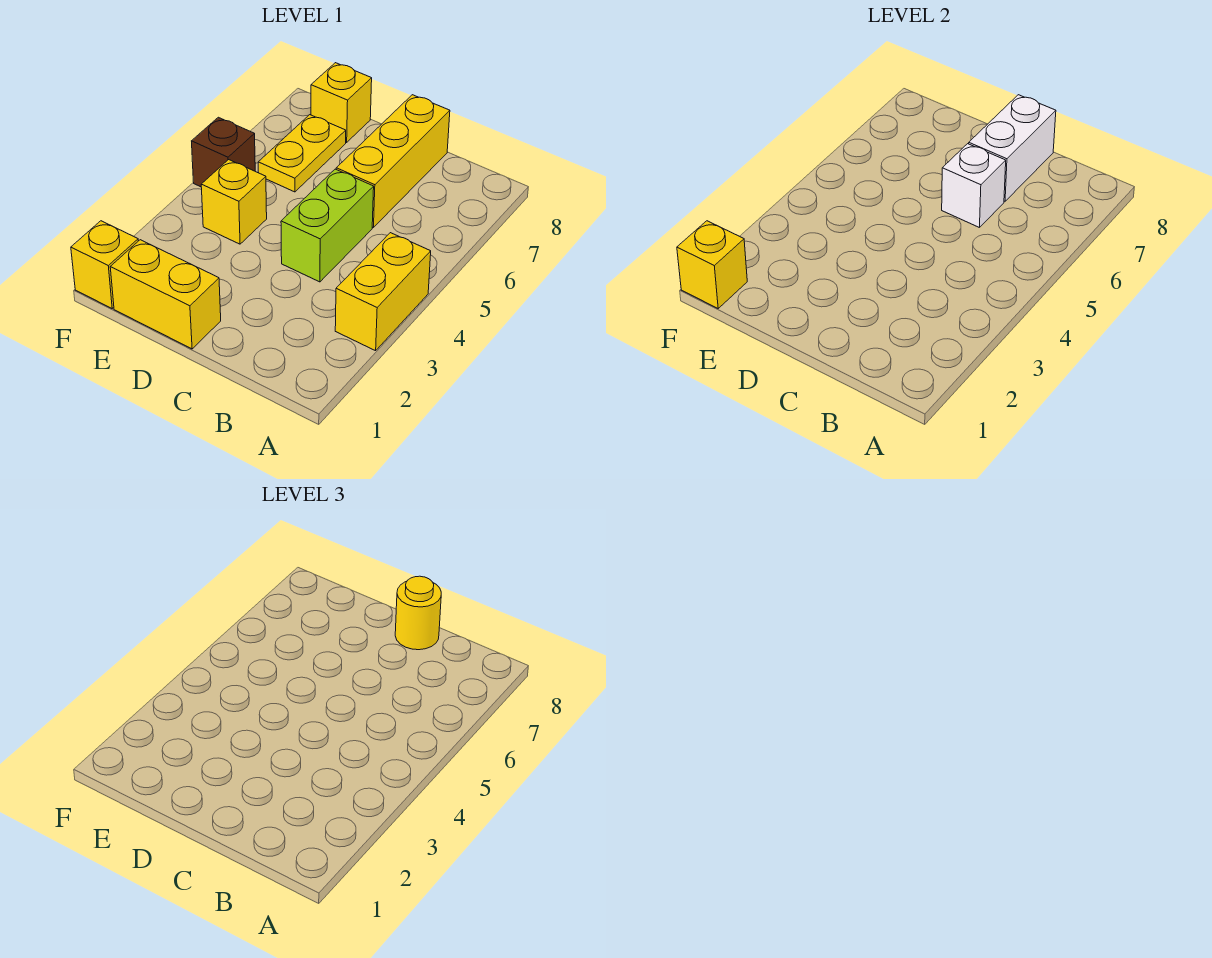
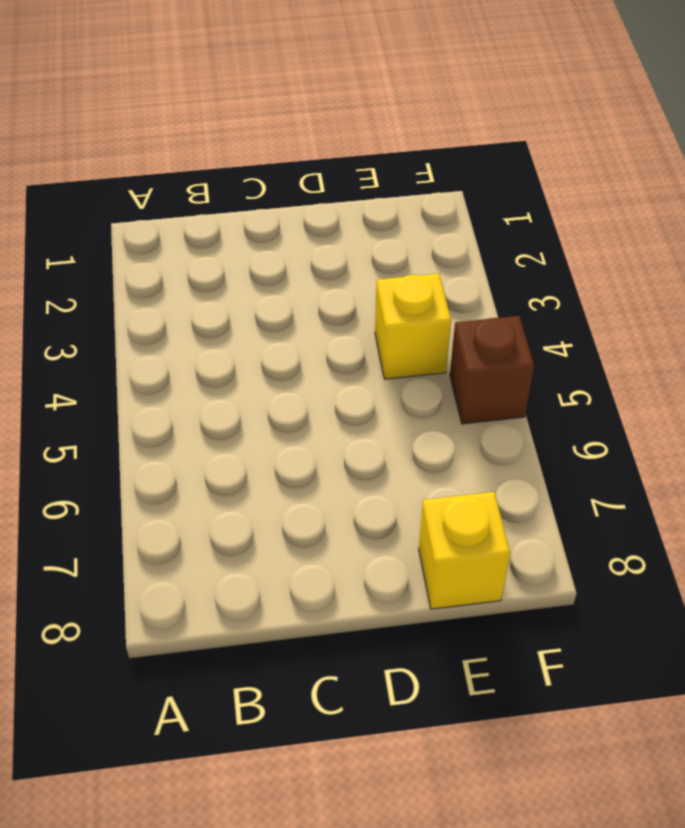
none -> yellow brick A3:A4 level 1
none -> lime brick C4:C5 level 1
none -> yellow brick C6:C8 level 1

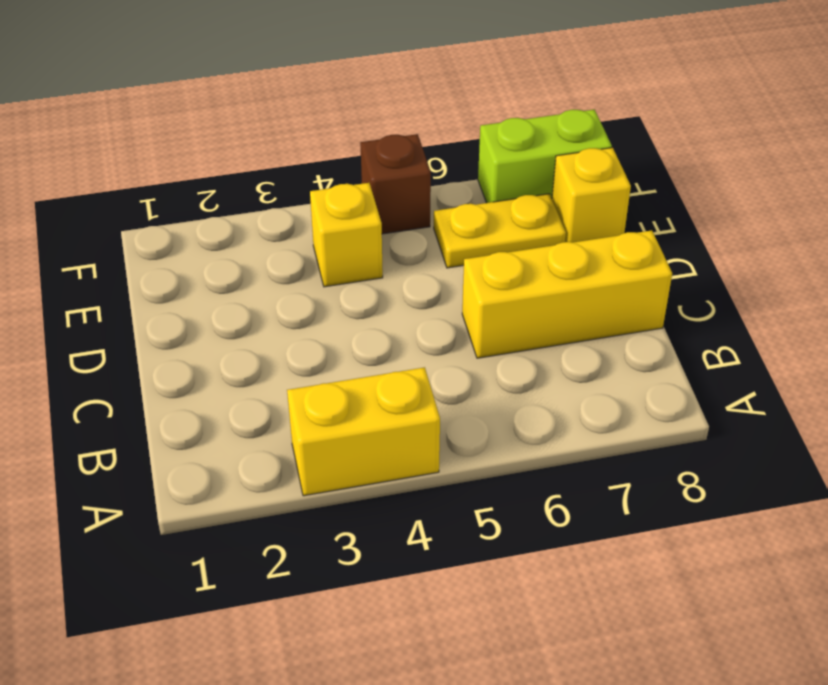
lime brick F7:F8 level 1 -> lime brick C4:C5 level 1
none -> yellow brick D1:E1 level 1
none -> yellow brick F1 level 1
none -> white brick C6 level 2

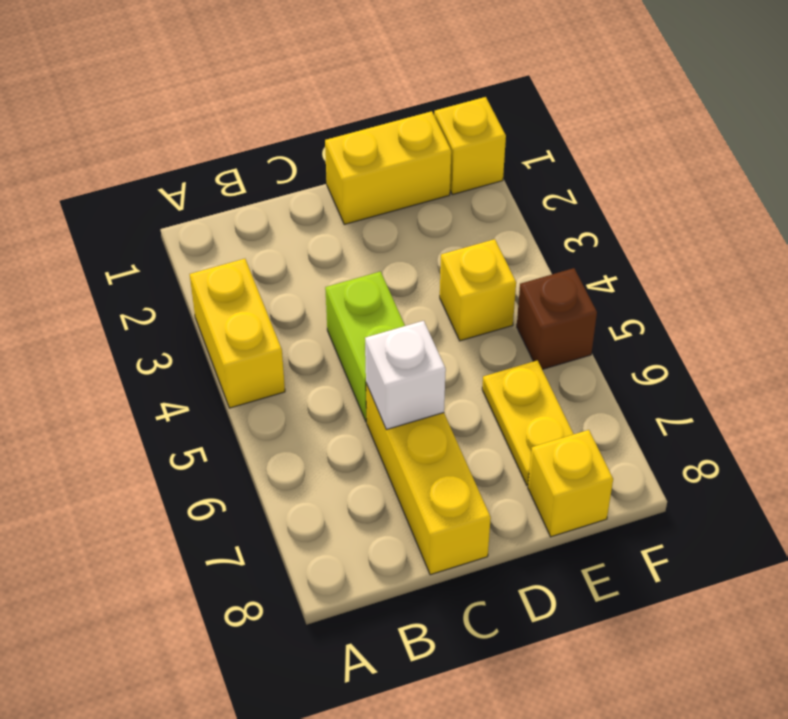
none -> white brick C7:C8 level 2
none -> yellow brick F1 level 2
none -> yellow round brick C8 level 3

